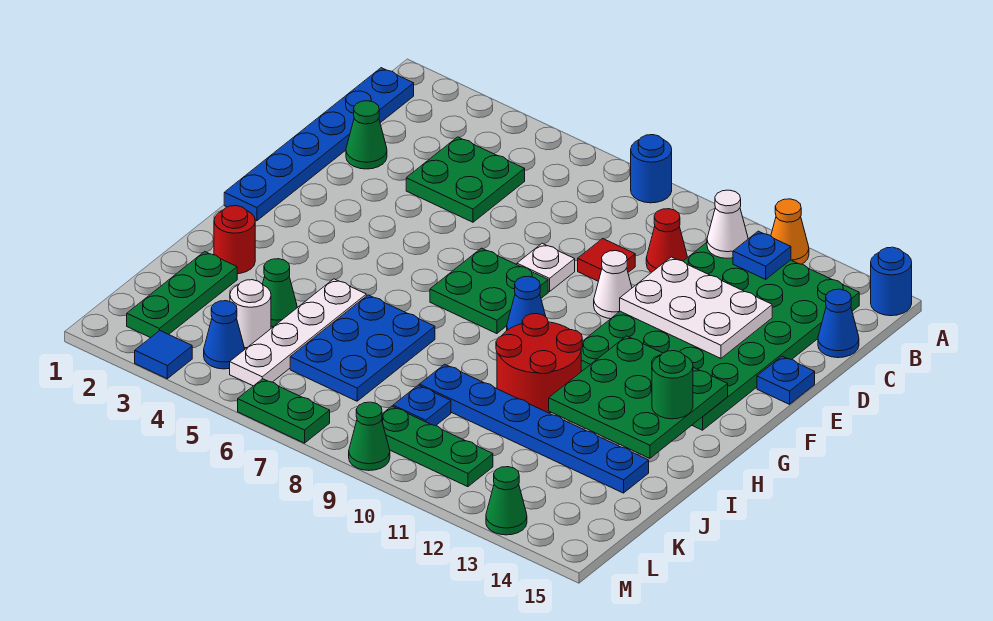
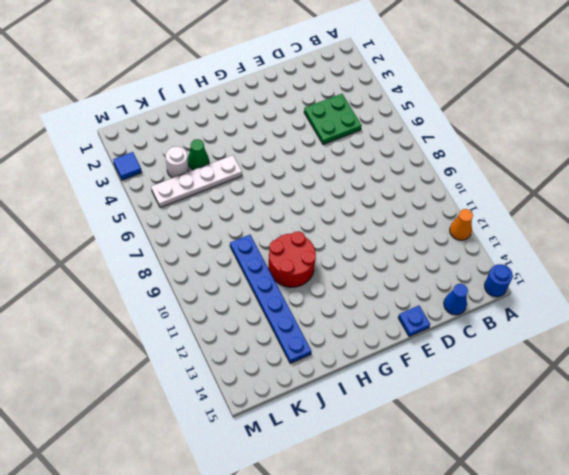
none -> blue round brick A8 level 1
none -> blue plate B1:G1 level 1
none -> green plate B11:G14 level 1
none -> red cone C10 level 1

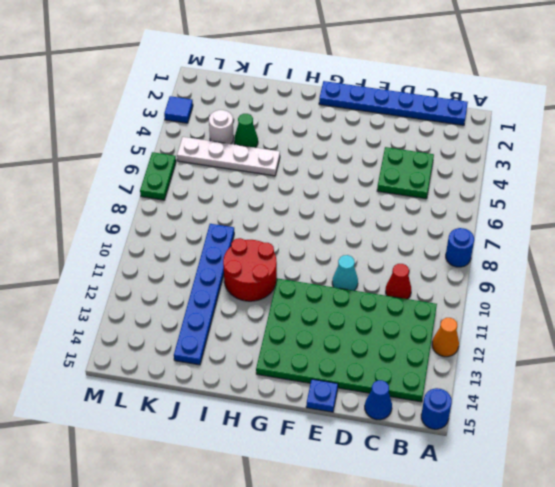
cyan cone E10 level 1 -> white cone E10 level 1
none -> green cone D2 level 1
none -> red tile D9 level 1
none -> white plate E8 level 1
none -> green plate F7:G8 level 1

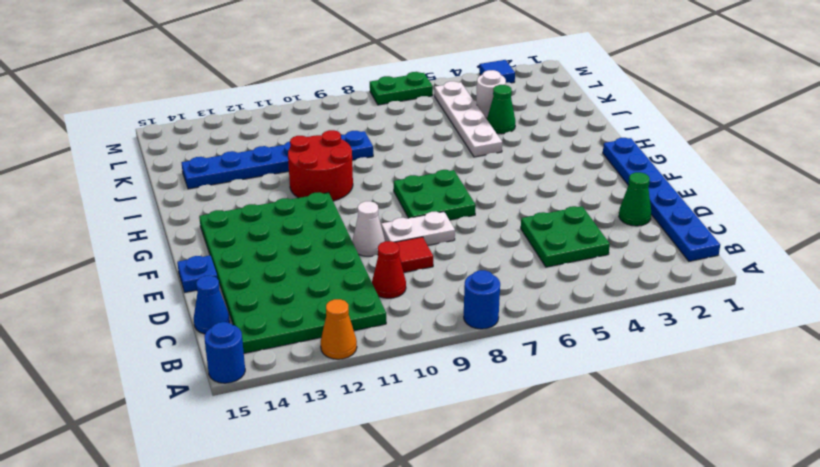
white plate E8:E9 level 1 -> white plate E8 level 1
none -> blue cone G9 level 1
none -> red round brick I2 level 1
none -> blue plate I6:K7 level 1
none -> green plate J2:L2 level 1

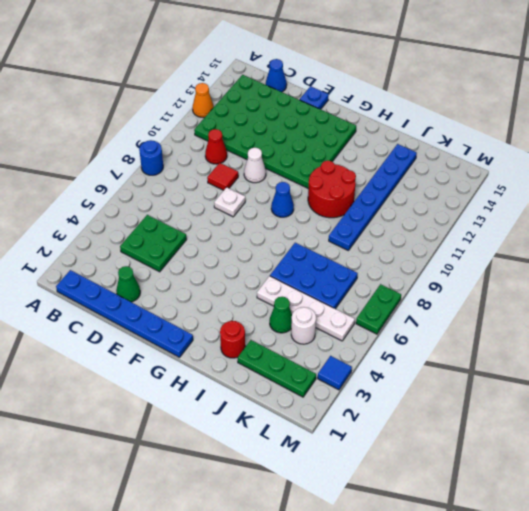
none -> blue round brick A15 level 1
none -> green plate F7:G8 level 1
none -> blue plate K9 level 1
none -> blue cone L4 level 1

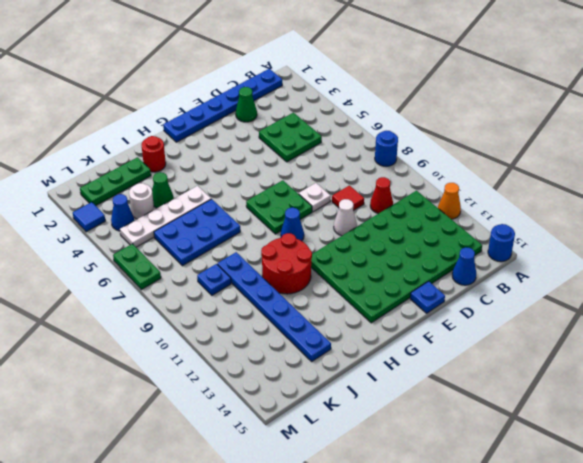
none -> green plate L9:L11 level 1
none -> green cone M9 level 1
none -> green cone M13 level 1
none -> white cone B11 level 2

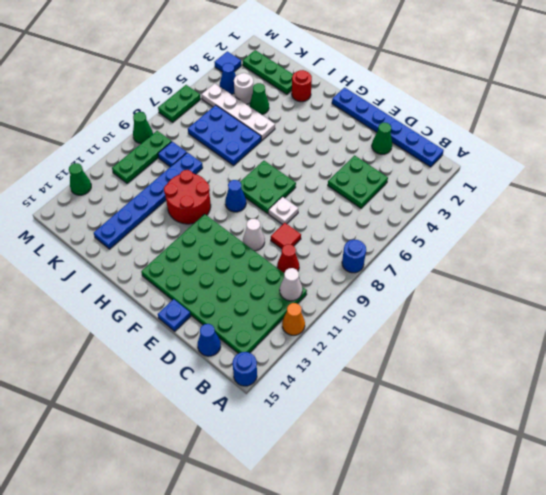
none -> blue plate B12 level 2
none -> white plate D11:E13 level 2
none -> green plate G12:I14 level 2
none -> green round brick H14 level 3

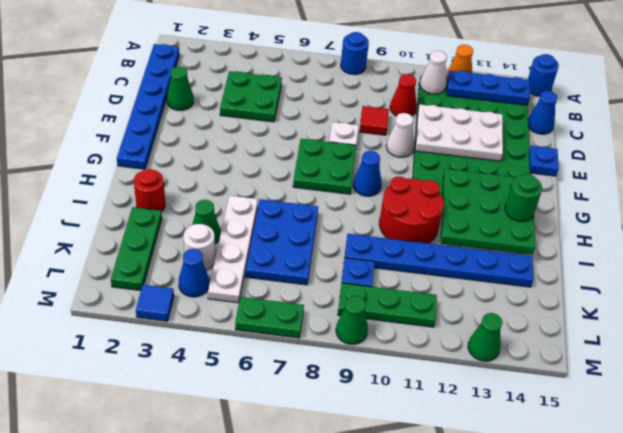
blue plate B12:B14 level 2 -> blue plate B12 level 2

